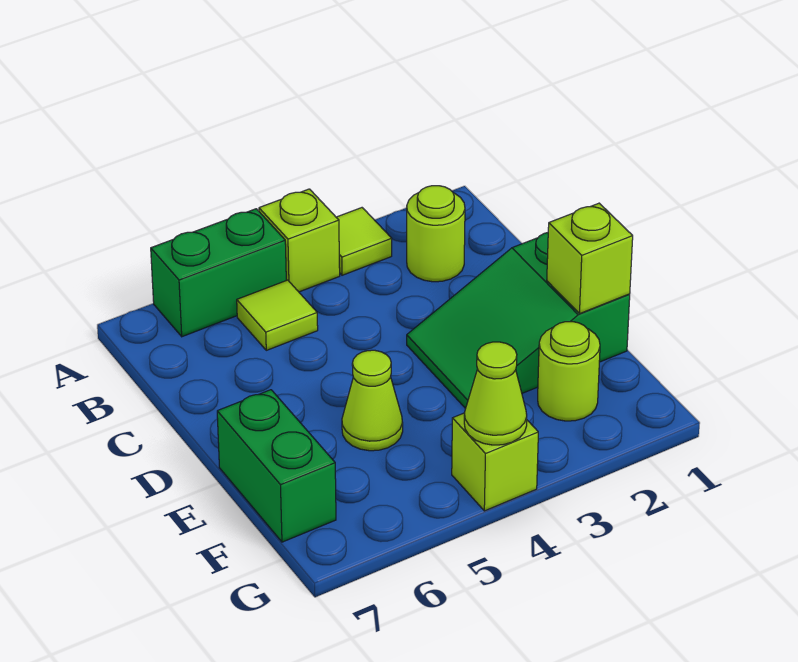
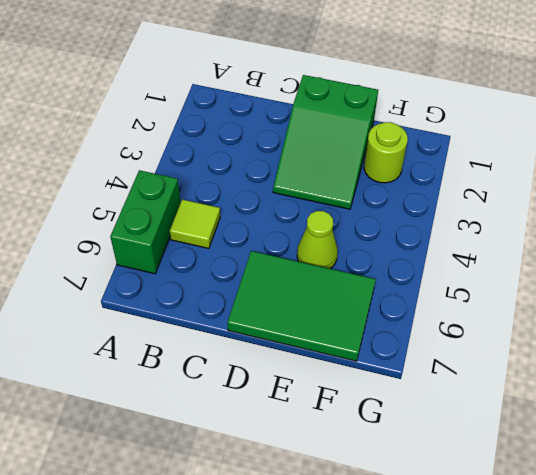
green tile D6:F7 level 1 -> green brick E7:F7 level 1
none -> lime tile A3 level 1
none -> lime brick A4 level 1
none -> lime round brick B2 level 1

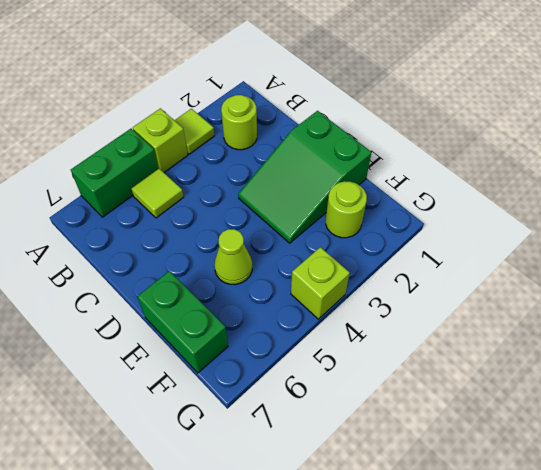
none -> lime brick E1 level 2
none -> lime cone G4 level 2

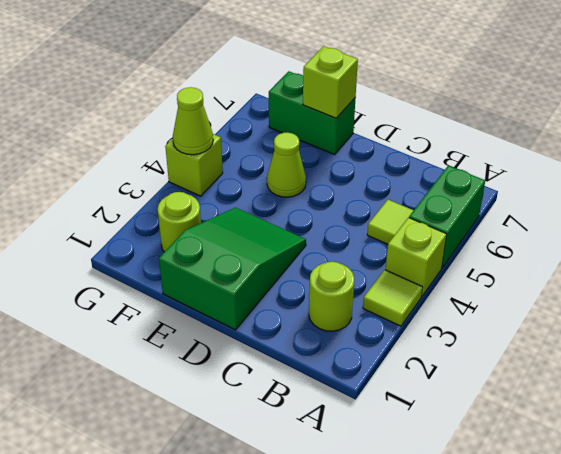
lime brick E7 level 2 -> lime brick E1 level 2

